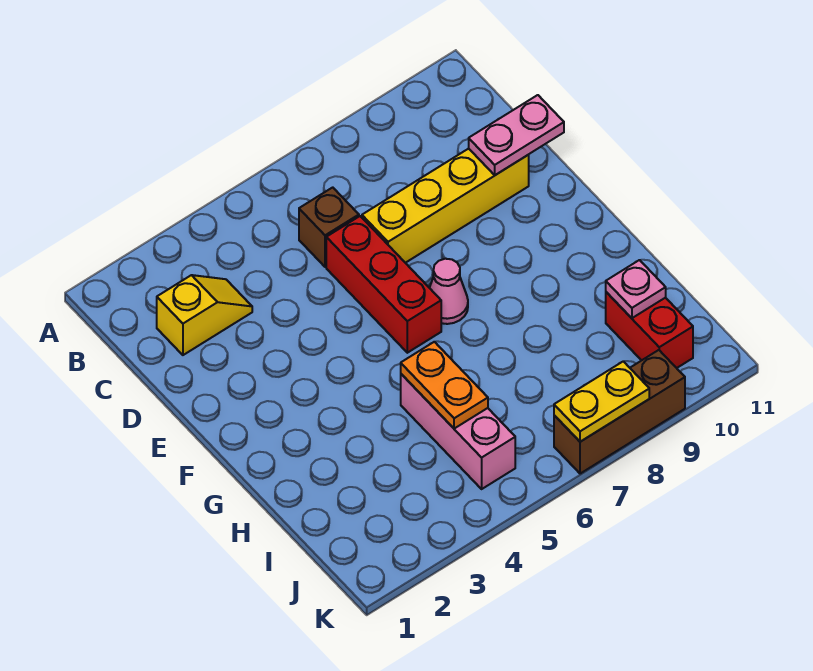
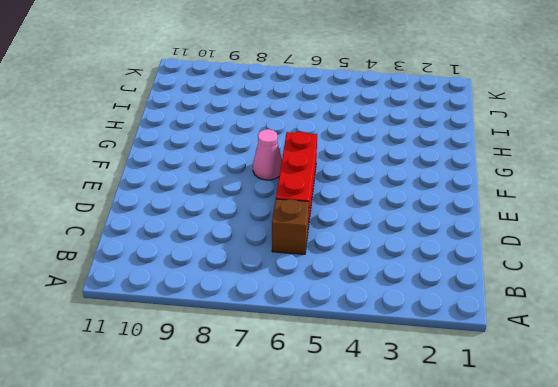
none -> yellow slope C2:C3 level 1 top 2
none -> yellow brick D7:D10 level 1
none -> pink brick H5:J5 level 1

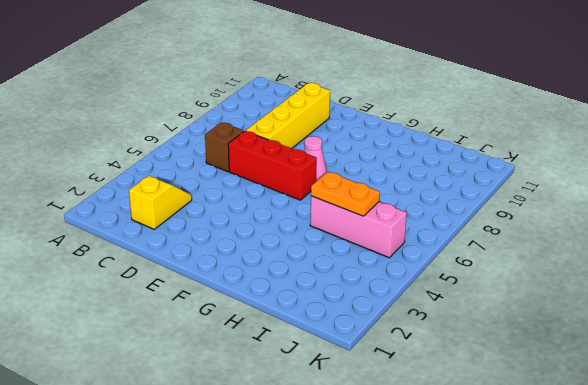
none -> red brick I10:J10 level 1
none -> brown brick K7:K9 level 1
none -> pink plate D10:D11 level 2

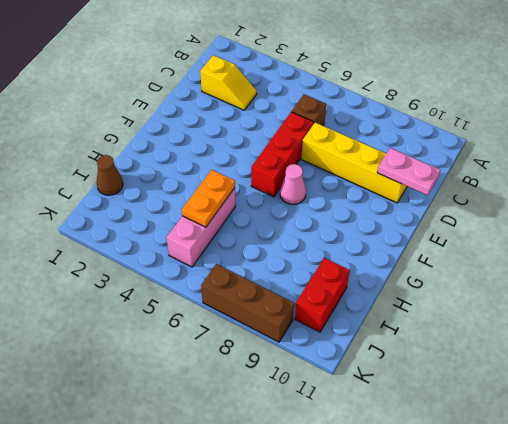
brown cone I1 level 1 -> none
none -> pink plate I10 level 2
none -> yellow plate K7:K8 level 2

